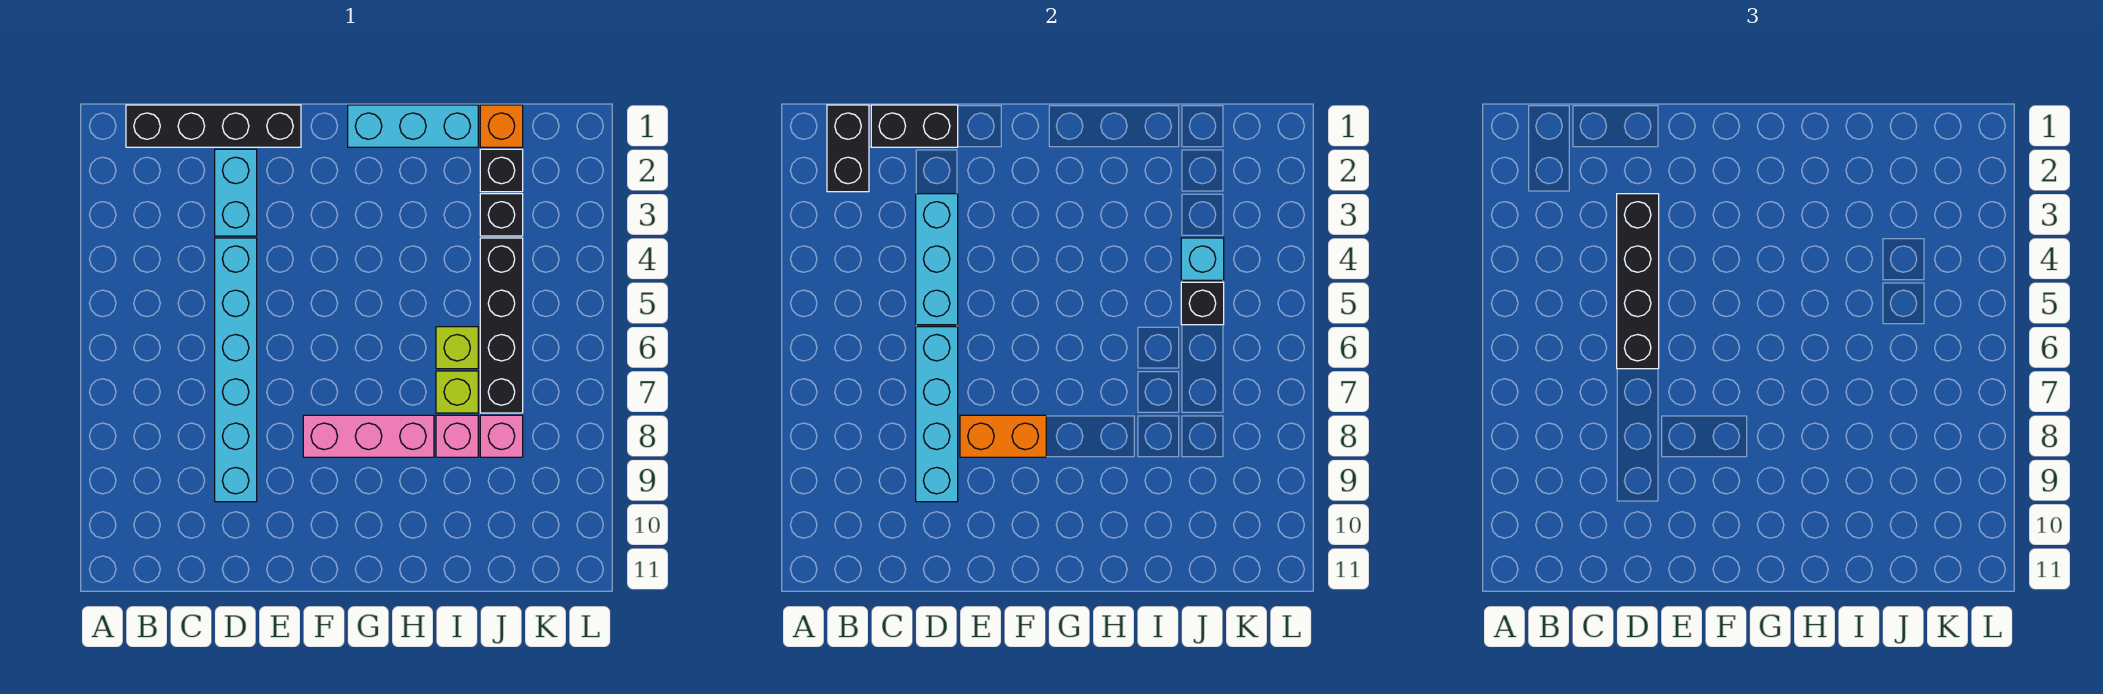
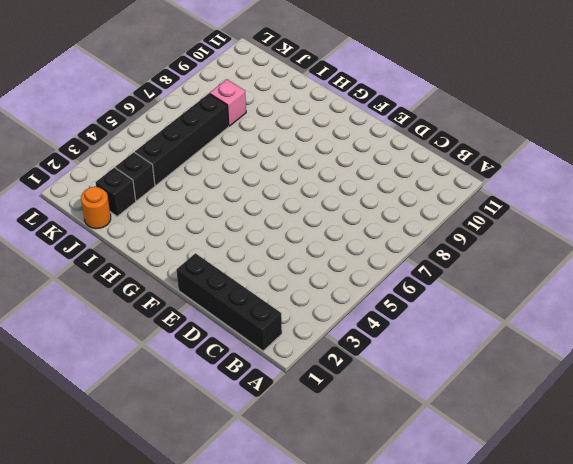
orange round brick J1 level 1 -> orange brick J1 level 1
none -> cyan brick D2:D3 level 1
none -> cyan brick D4:D9 level 1
none -> pink brick F8:H8 level 1

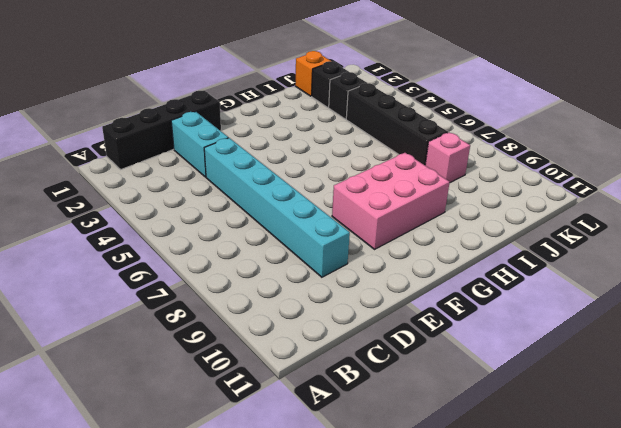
pink brick F8:H9 level 1 -> pink brick F8:H8 level 1
none -> cyan brick G1:I1 level 1
none -> lime brick I6 level 1
none -> lime brick I7 level 1

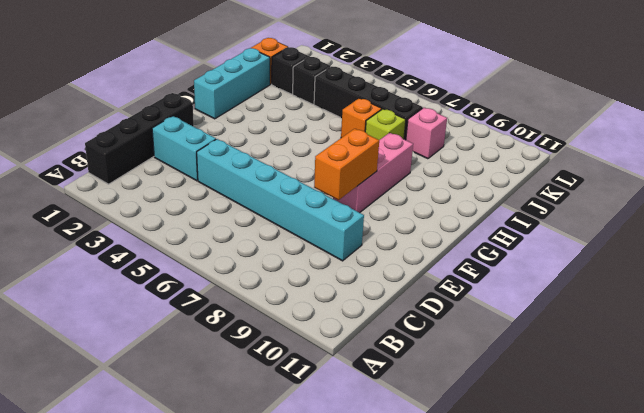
orange brick I6 level 1 -> lime brick I6 level 1
none -> pink brick I8 level 1
none -> black brick B1:B2 level 2
none -> black brick C1:D1 level 2

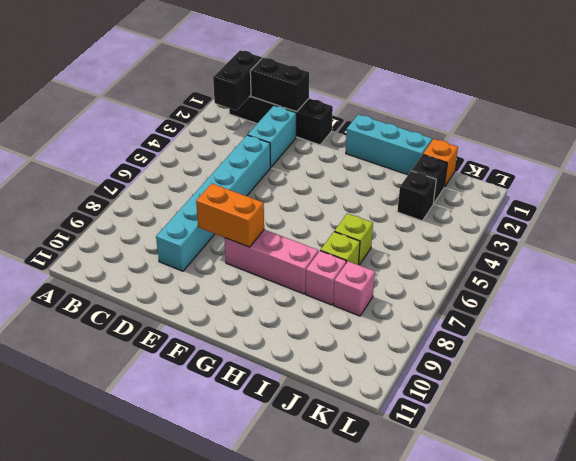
none -> black brick J4:J7 level 1
none -> cyan brick D3:D5 level 2
none -> cyan brick D6:D9 level 2

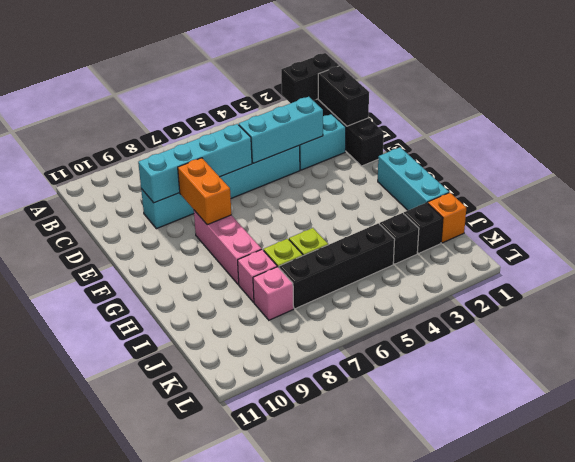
none -> cyan brick J4 level 2
none -> black brick J5 level 2
none -> black brick D3:D6 level 3

